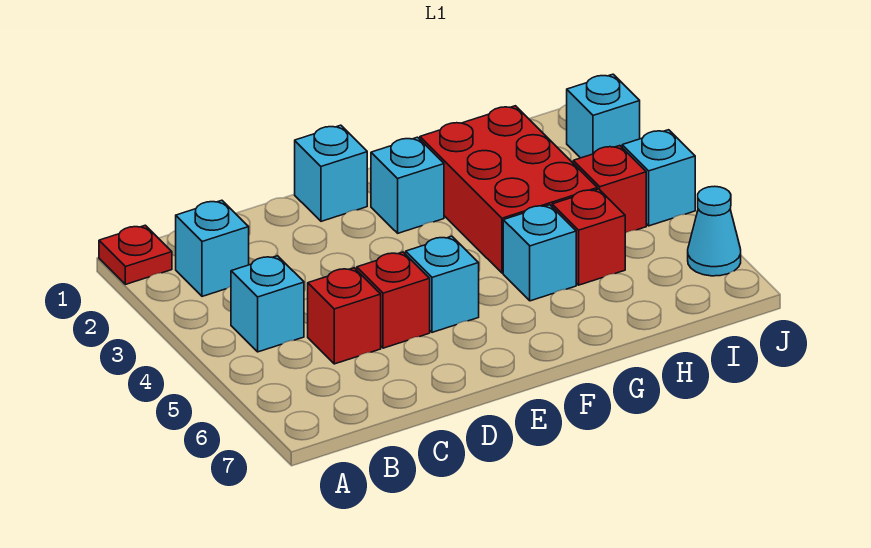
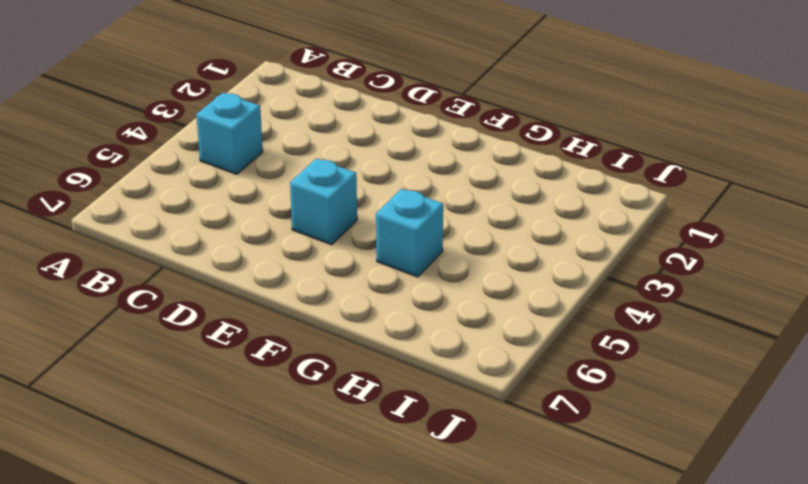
none -> red plate A1 level 1
none -> cyan brick B2 level 1
none -> red brick C5 level 1

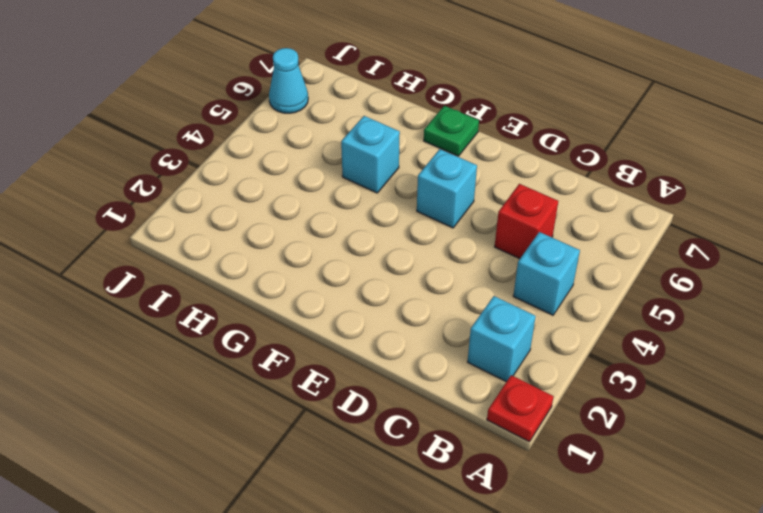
green plate F7 level 1 -> none
none -> red brick D5 level 1
none -> cyan brick E1 level 1
none -> cyan brick F2 level 1

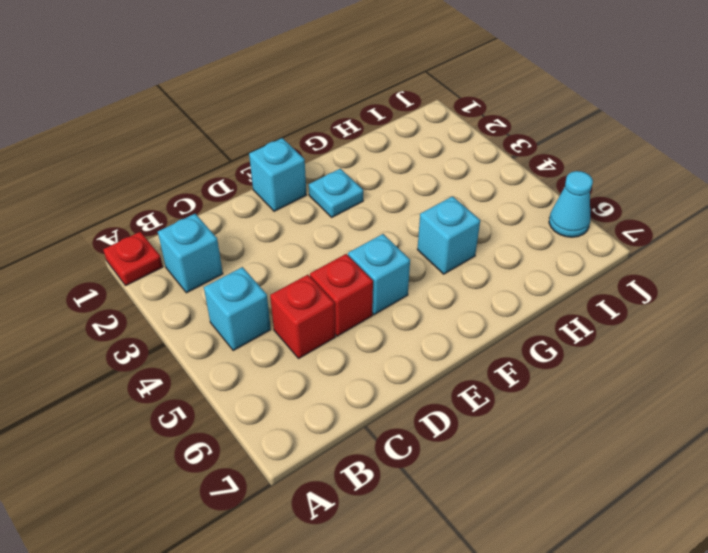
cyan plate F2 level 1 -> cyan brick F2 level 1
none -> red brick G2:H4 level 1
none -> red brick H5 level 1
none -> red brick I4 level 1

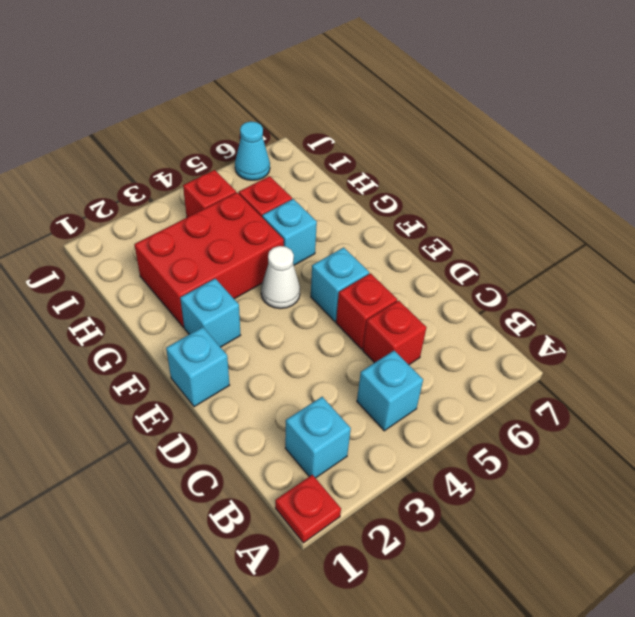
white cone F4 level 1 -> none
none -> cyan brick J2 level 1
none -> cyan brick J4 level 1

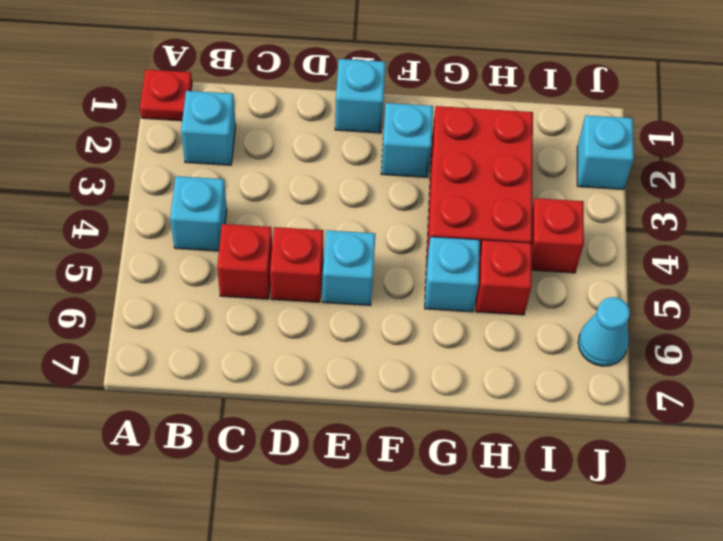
none -> cyan brick J4 level 1

